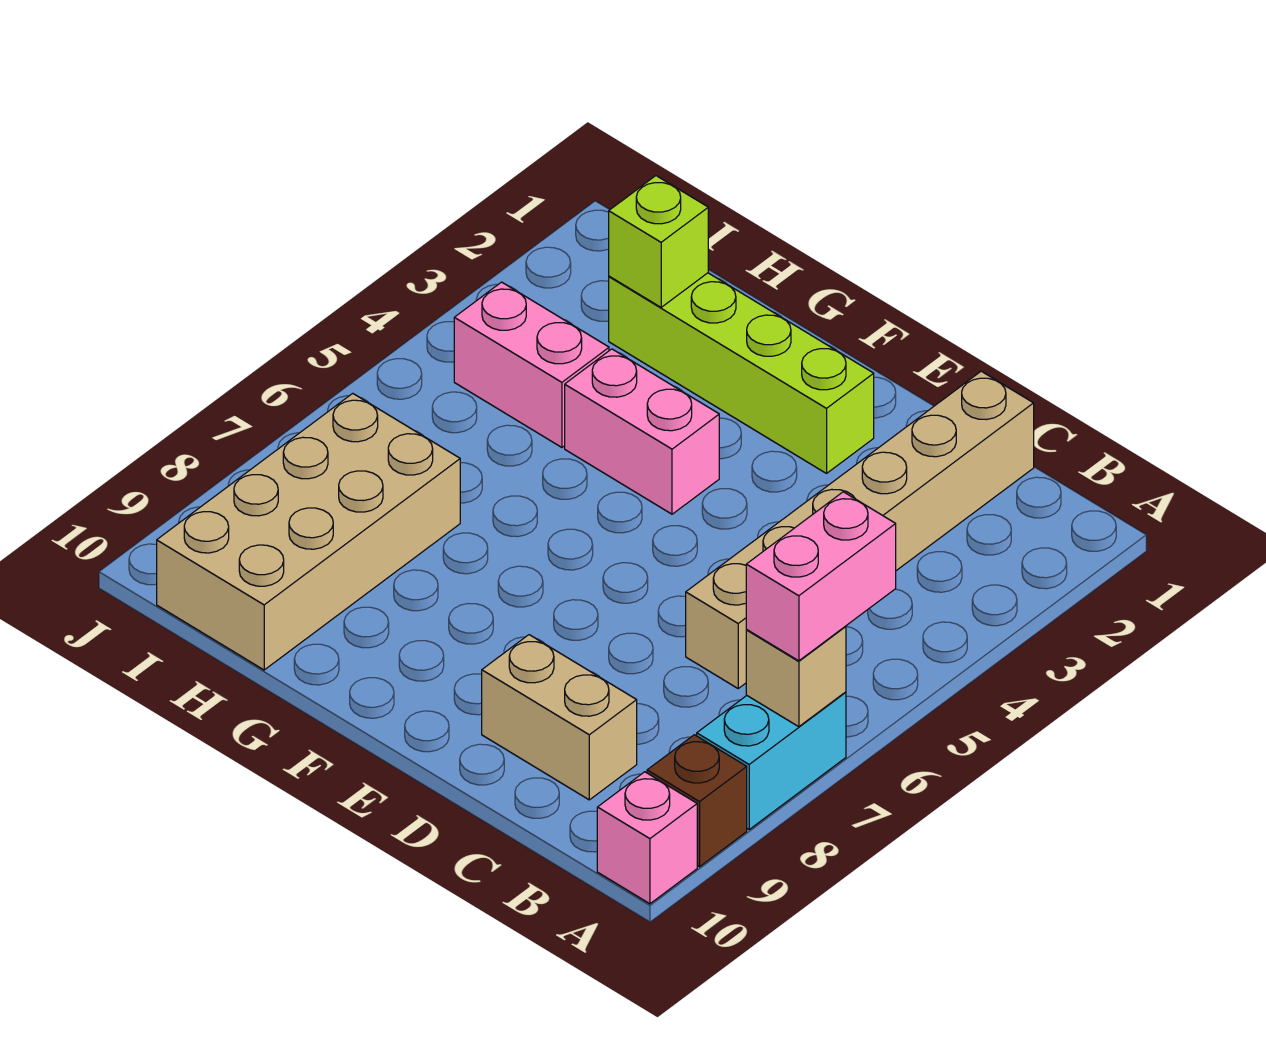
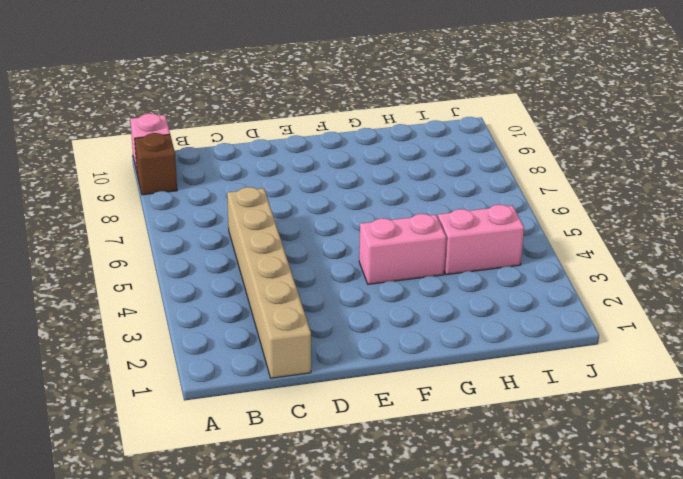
none -> cyan brick A7:A8 level 1
none -> tan brick C9:D9 level 1
none -> lime brick E2:H2 level 1

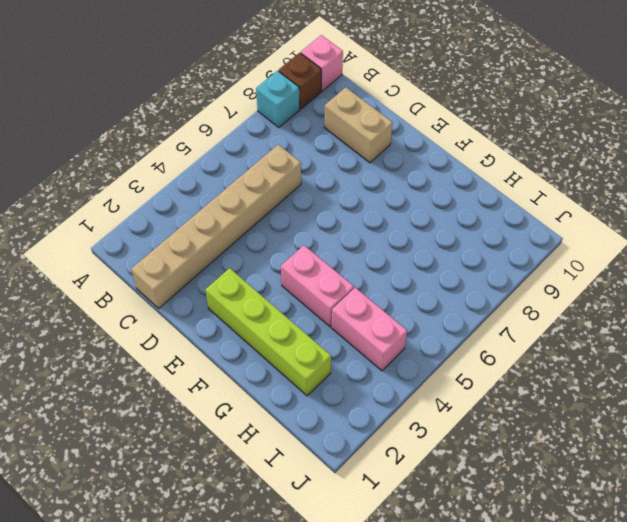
cyan brick A8 level 1 -> cyan brick A7:A8 level 1
none -> tan brick H7:I10 level 1
none -> tan brick A7 level 2
none -> lime brick H2 level 2

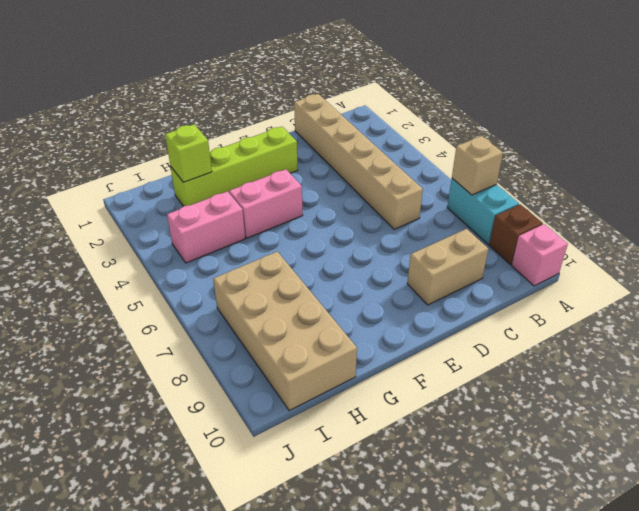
none -> pink brick A6:A7 level 3

